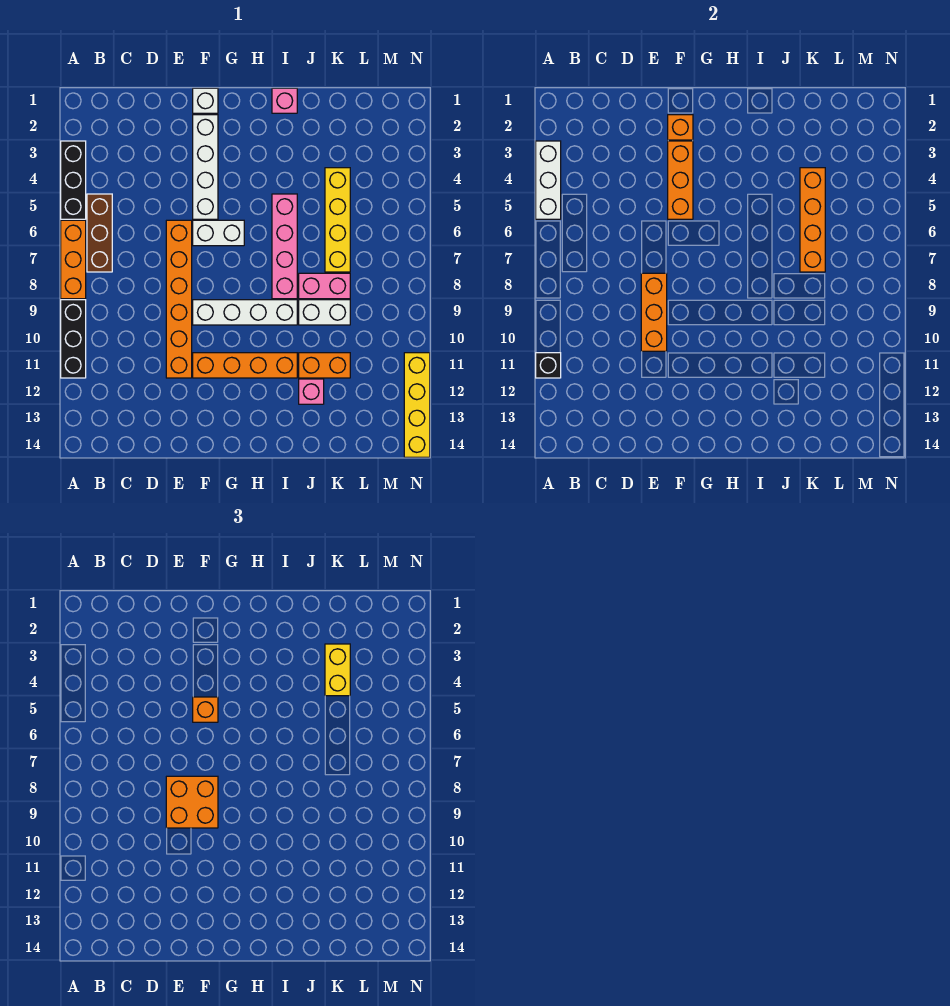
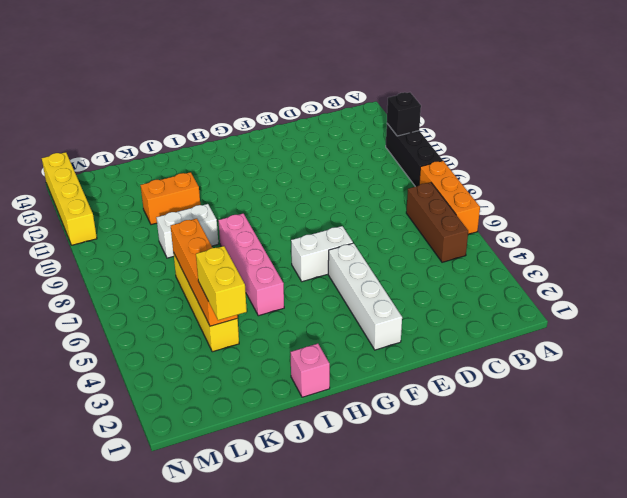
none -> black brick A3:A5 level 1
none -> orange brick E6:E11 level 1
none -> white brick F1 level 1

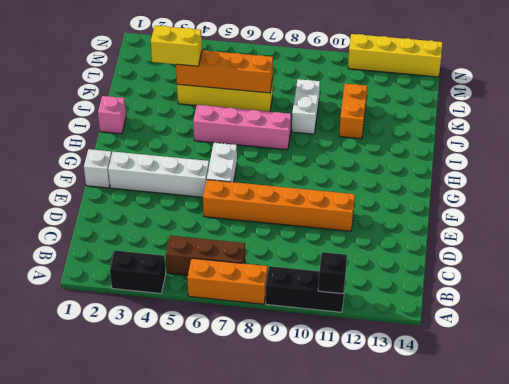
black brick A3:A4 level 1 -> black brick A3:A5 level 1
none -> white brick F9:I9 level 1
none -> orange brick F11:I11 level 1
none -> pink brick J8:K8 level 1

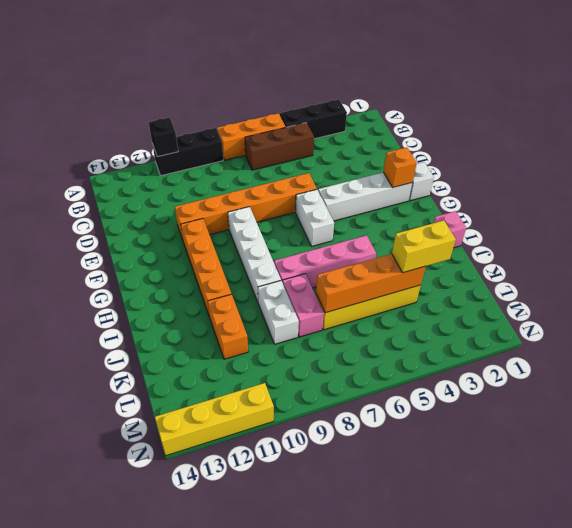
none -> pink brick J12 level 1
none -> white brick A3:A5 level 2
none -> orange brick E8:E10 level 2

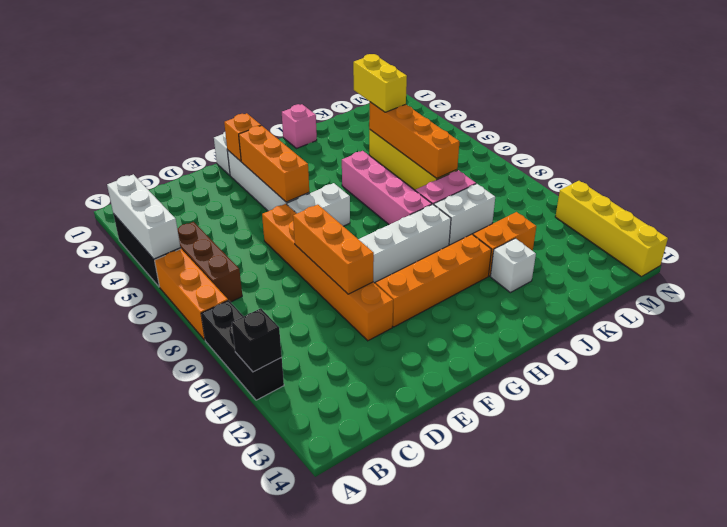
white brick J12 level 1 -> pink brick J12 level 1
none -> orange brick E8:F9 level 3
none -> orange brick F5 level 3

